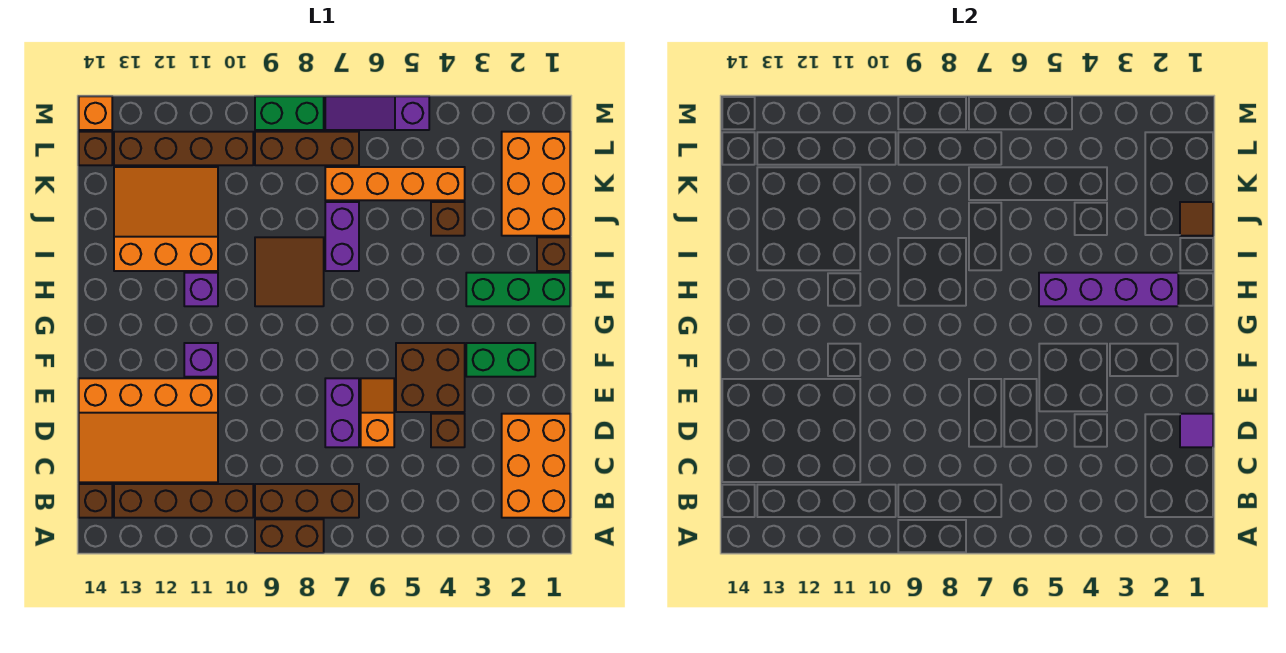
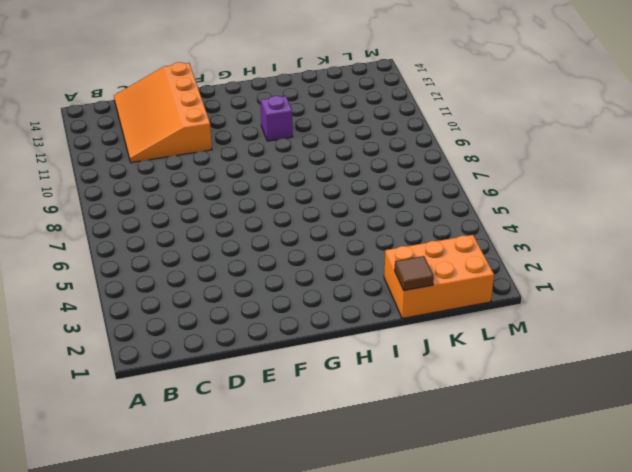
none -> brown brick A8:A9 level 1
none -> orange brick B1:D2 level 1
none -> brown brick B7:B9 level 1
none -> brown brick B10:B13 level 1

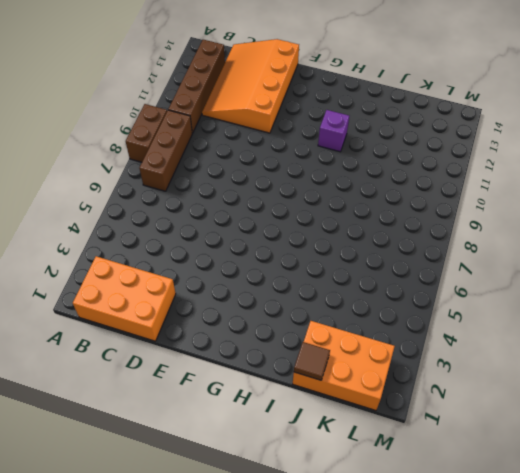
none -> brown brick B14 level 1
none -> brown brick D4 level 1
none -> orange slope D6:E6 level 1 top D
none -> purple brick D7:E7 level 1

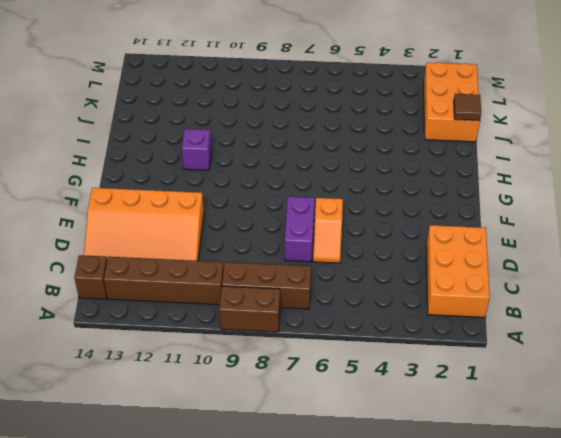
orange slope D6:E6 level 1 top E -> orange slope D6:E6 level 1 top D
none -> brown brick D4 level 1
none -> brown brick E4:F5 level 1
none -> green brick F2:F3 level 1
none -> purple brick F11 level 1

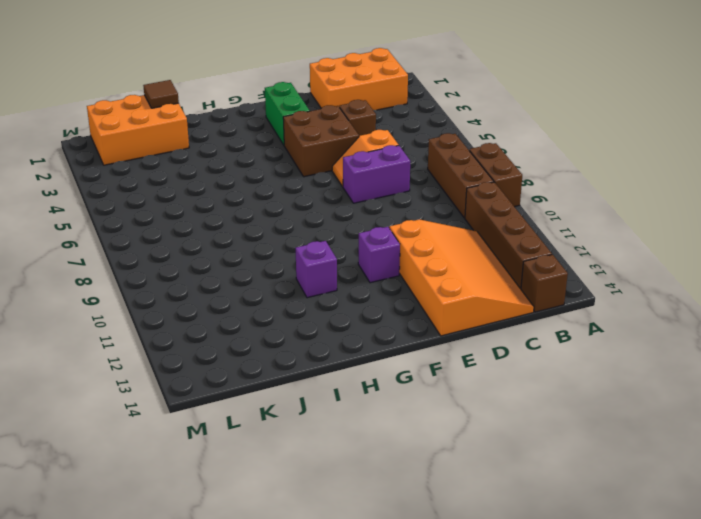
none -> green brick H1:H3 level 1
none -> brown tile H8:I9 level 1
none -> brown brick I1 level 1
none -> purple brick I7:J7 level 1

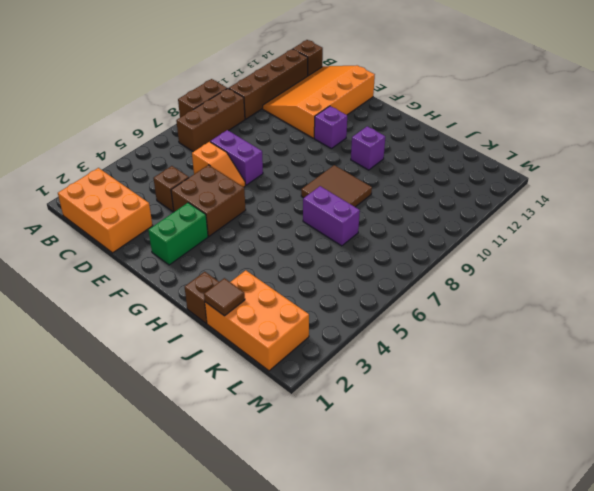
none -> green brick H1:H3 level 1
none -> orange slope I11:K13 level 1 top I
none -> brown brick J4 level 1
none -> orange brick K4:K7 level 1

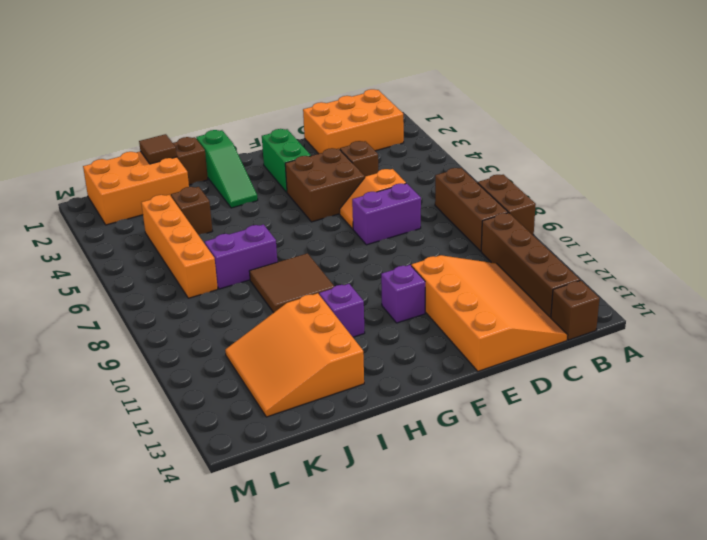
green slope H1:H3 level 1 top 1 -> green brick H1:H3 level 1
none -> brown brick L7:L9 level 1
none -> brown brick L10:L13 level 1
none -> brown brick L14 level 1
none -> purple slope M5:M7 level 1 top 5

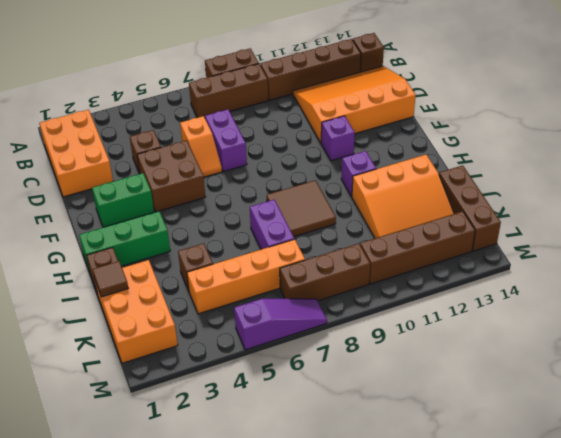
brown brick J14:L14 level 1 -> brown brick L14 level 1
none -> green brick M8:M9 level 1
none -> orange brick M14 level 1
none -> purple tile D1 level 2
none -> purple brick H2:H5 level 2

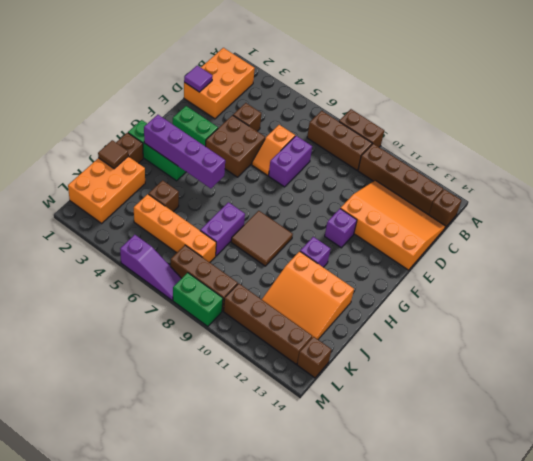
none -> orange brick M14 level 1

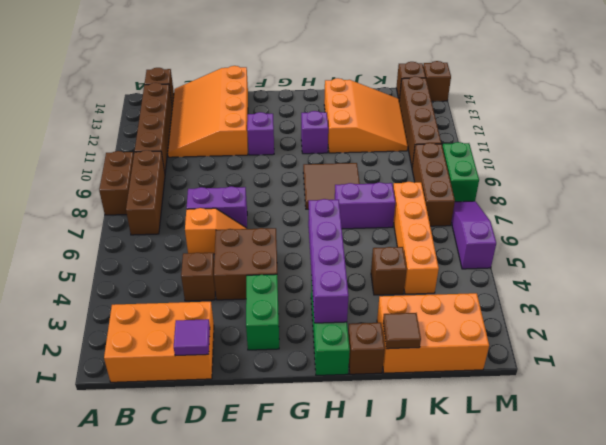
brown brick M14 level 1 -> orange brick M14 level 1

